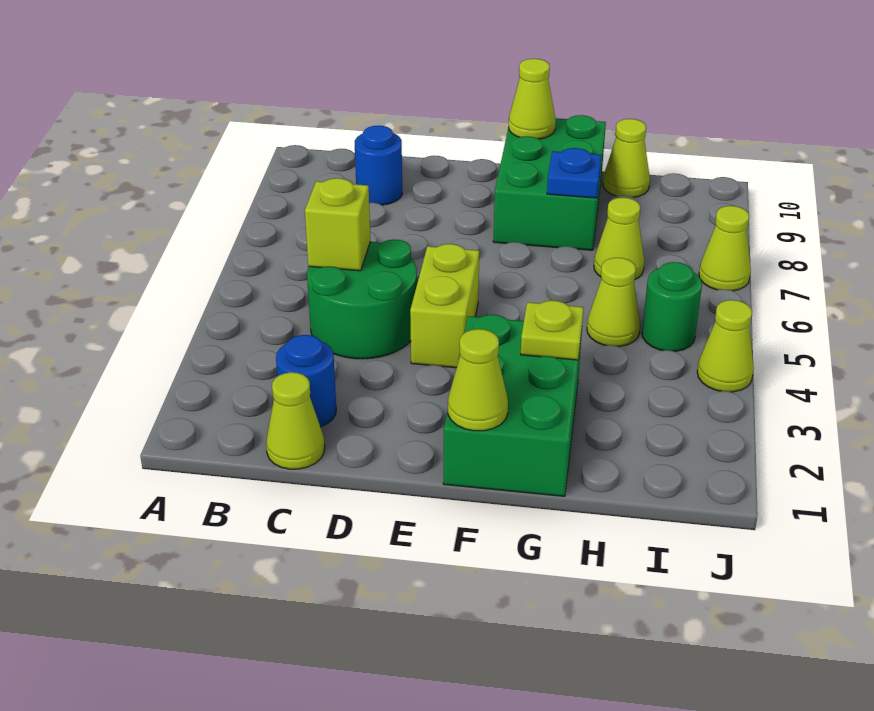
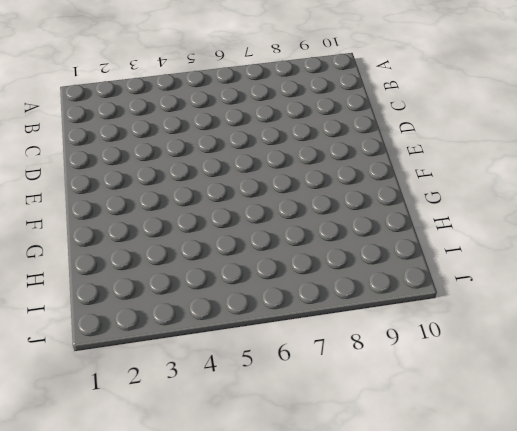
none -> lime cone C1 level 1
none -> blue round brick C2 level 1
none -> green round brick C4:D5 level 1

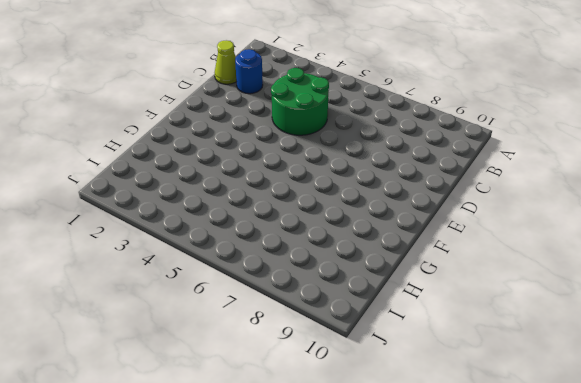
none -> blue round brick C9 level 1
none -> lime brick E4:E5 level 1
none -> green brick F1:G3 level 1

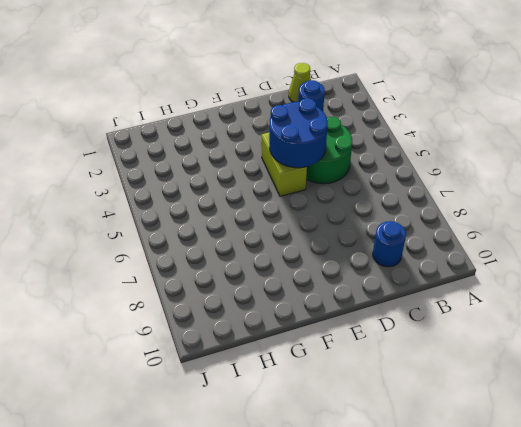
blue round brick D4:E5 level 2 -> none
none -> green brick F1:G3 level 1
none -> green brick F8:G10 level 1
none -> lime cone H5 level 1

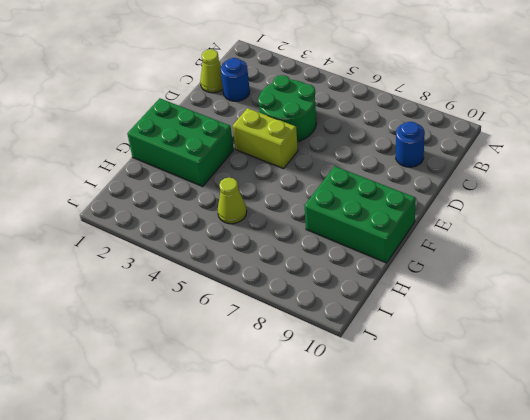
none -> lime cone H7 level 1
none -> lime cone H10 level 1
none -> green round brick I5 level 1

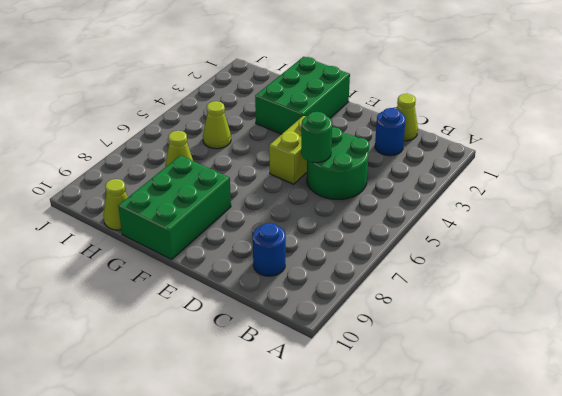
green round brick D5 level 2 -> green round brick I5 level 1
none -> lime cone J4 level 1
none -> lime cone J7 level 1
none -> lime brick C5 level 2

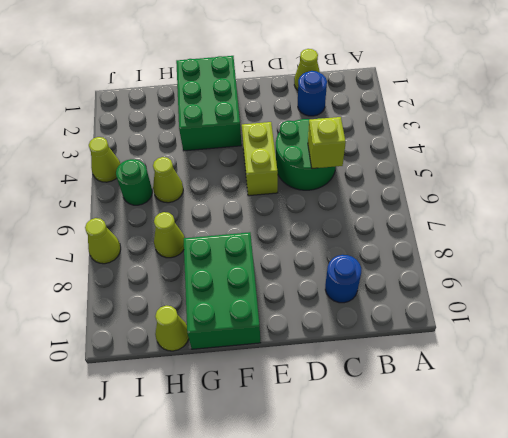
none -> lime cone F1 level 2
none -> lime cone F10 level 2
none -> lime plate G3 level 2

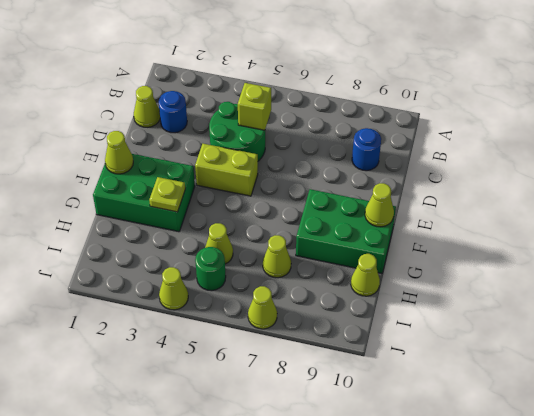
none -> blue plate G8 level 2

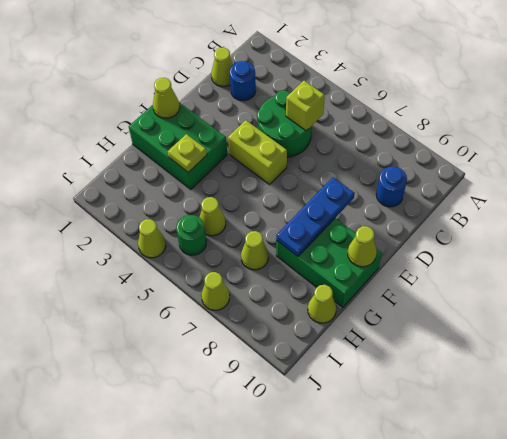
blue plate E8:G8 level 2 -> blue plate G8 level 2

